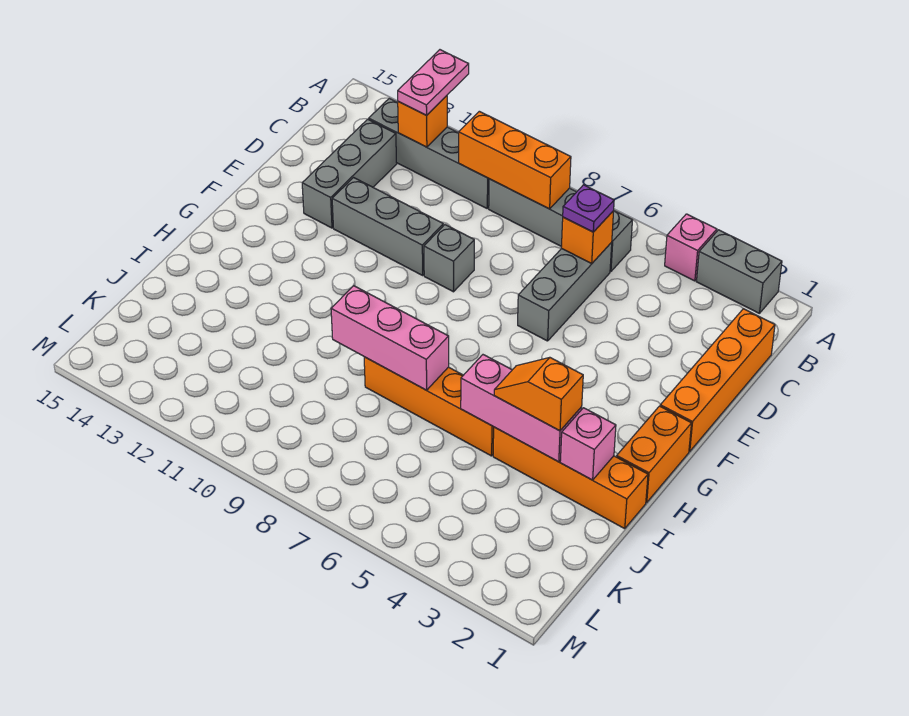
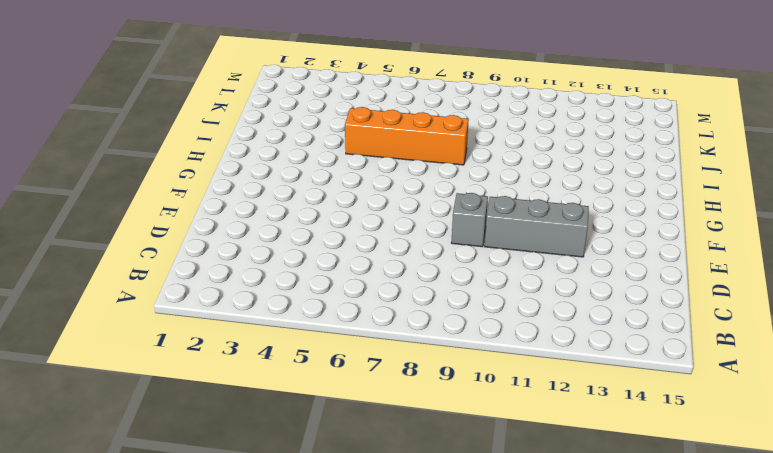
none -> grey brick A2:A3 level 1
none -> pink brick A4 level 1
none -> grey brick B6:B9 level 1

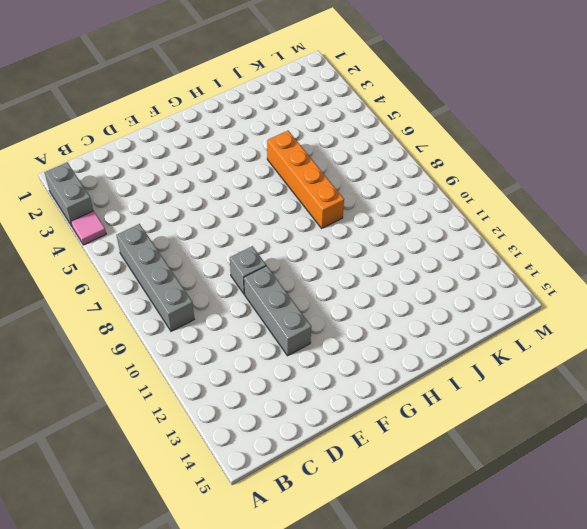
pink tile A4 level 1 -> pink brick A4 level 1
none -> grey brick B10:B13 level 1
none -> orange brick C1:F1 level 1
none -> grey brick C6:E6 level 1

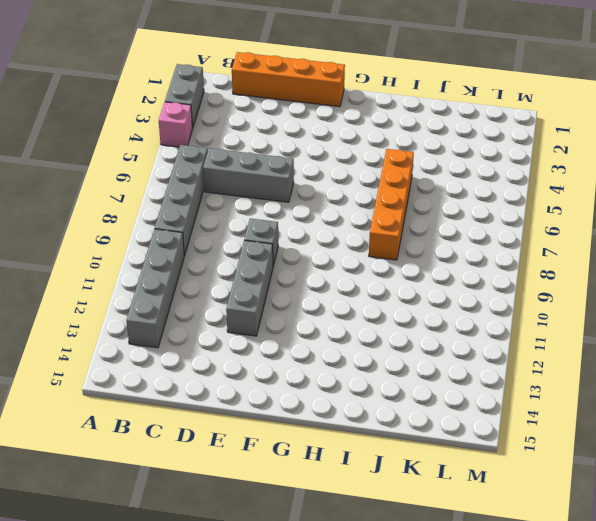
none -> grey brick C13:E13 level 1
none -> orange brick G1:H1 level 1
none -> orange brick I1:I4 level 1

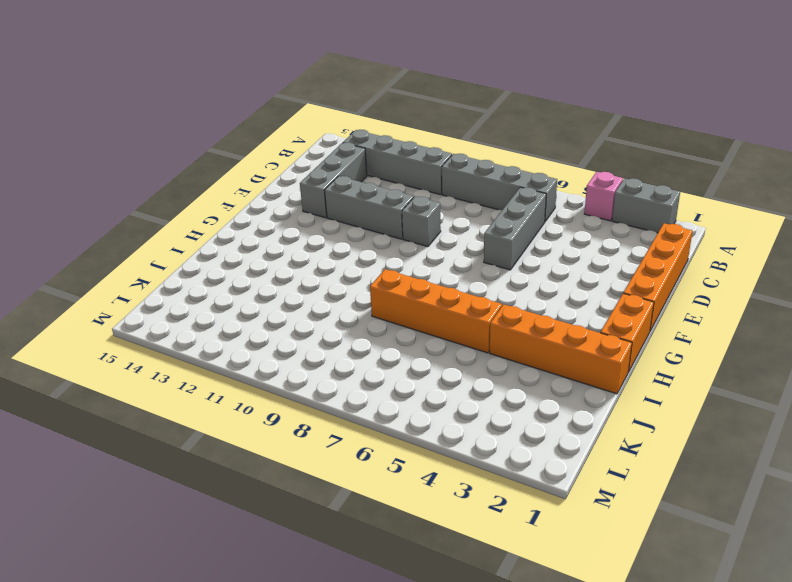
none -> orange brick B8:B10 level 2
none -> orange brick B12 level 2
none -> orange brick C6 level 2

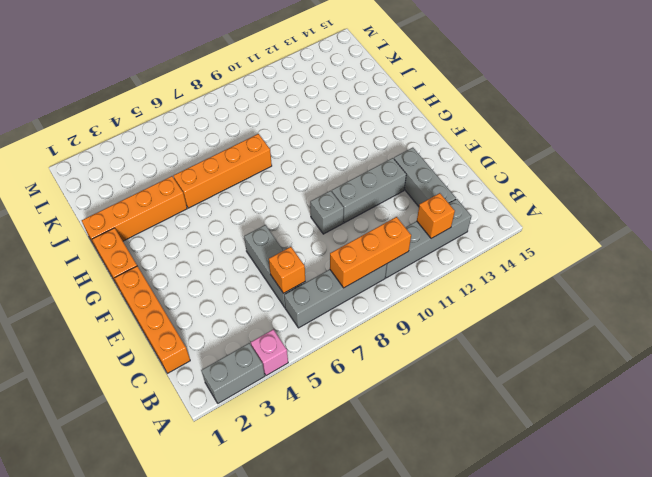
none -> pink brick I2 level 2
none -> pink brick I3:I5 level 2
none -> pink brick I7:I9 level 2

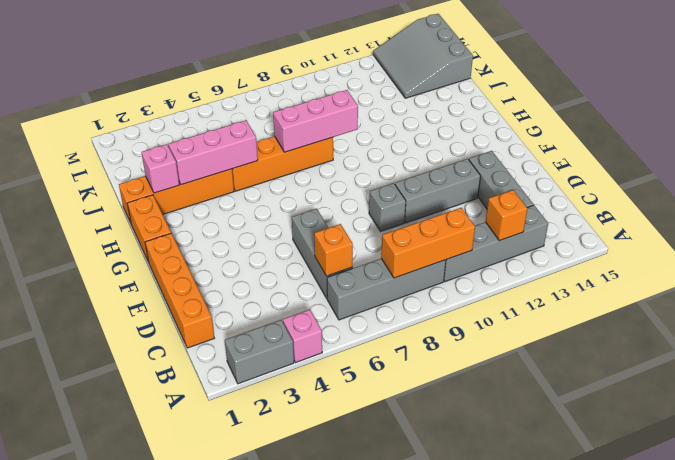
grey slope K13:M15 level 1 top 15 -> none
none -> pink plate A12:B12 level 3
none -> purple plate C6 level 3
none -> orange slope I3:I4 level 3 top 3

